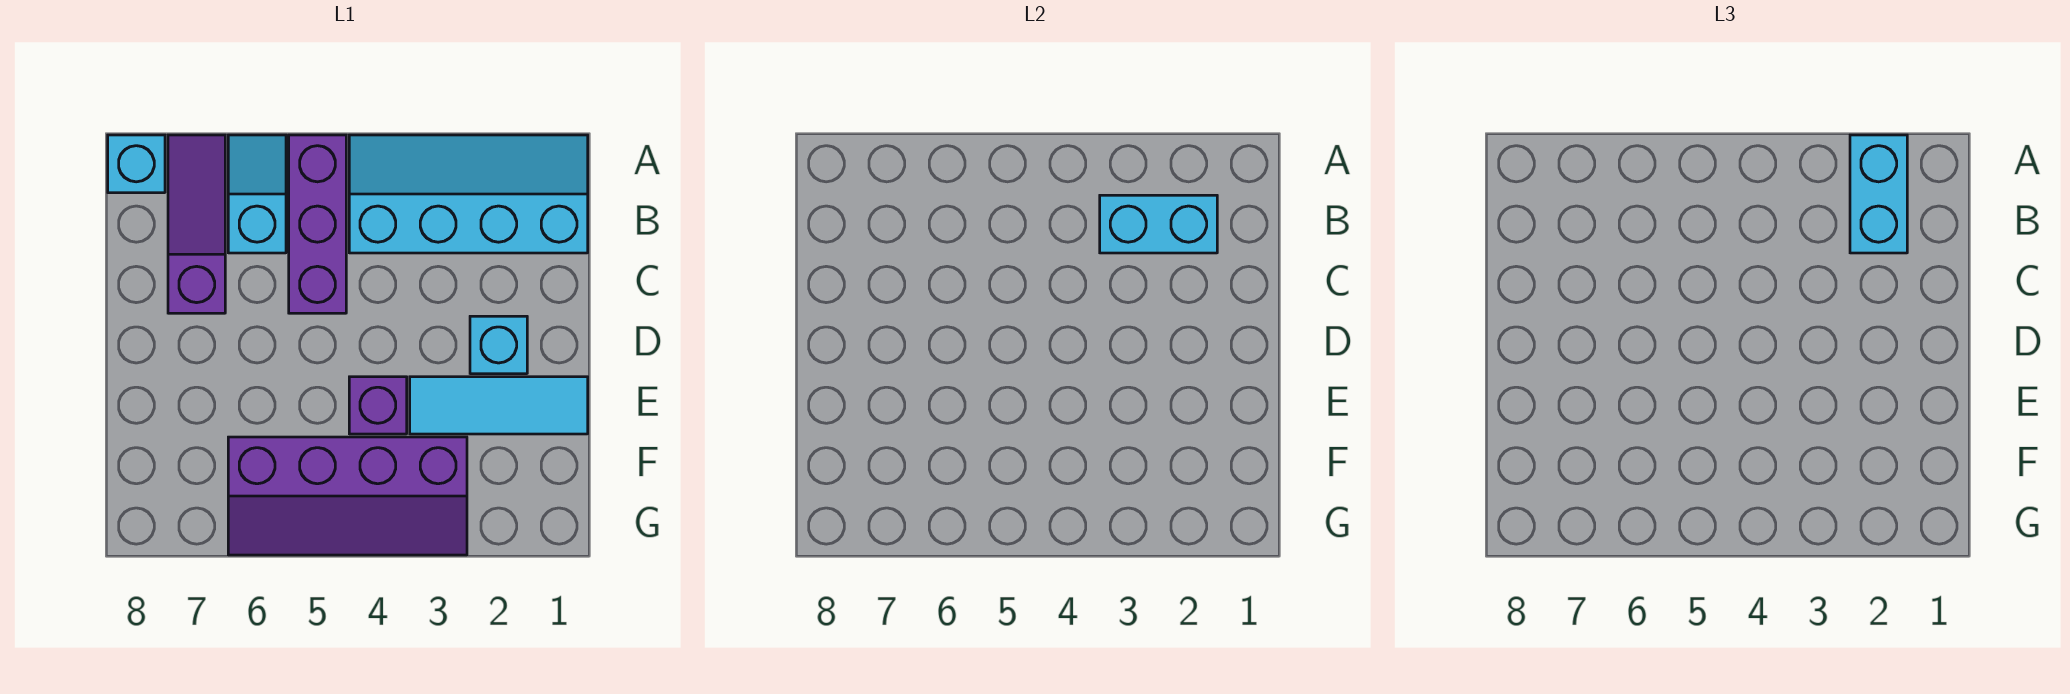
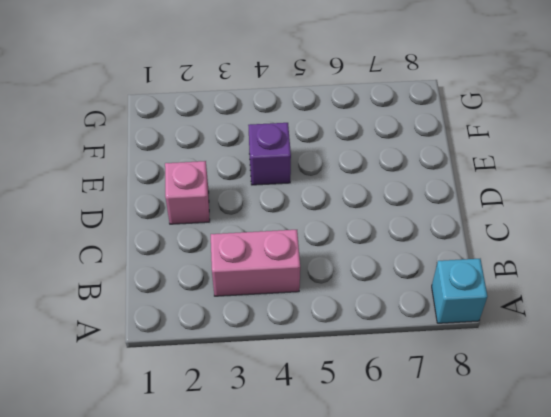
pink brick B3:B4 level 1 -> cyan slope A1:B4 level 1 top B
pink brick D2 level 1 -> cyan brick D2 level 1
none -> purple brick A5:C5 level 1
none -> cyan slope A6:B6 level 1 top B

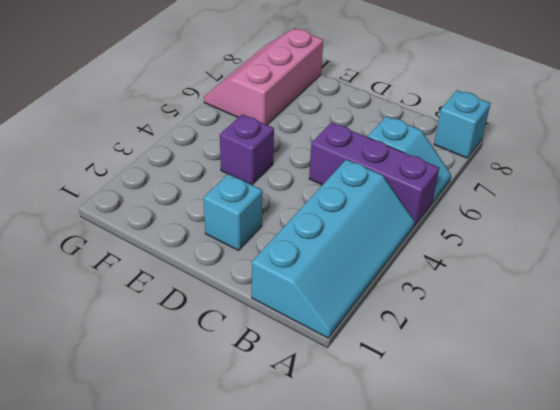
pink slope F6:G8 level 1 top F -> purple slope F3:G6 level 1 top F
none -> purple slope A7:C7 level 1 top C
none -> cyan tile E1:E3 level 1

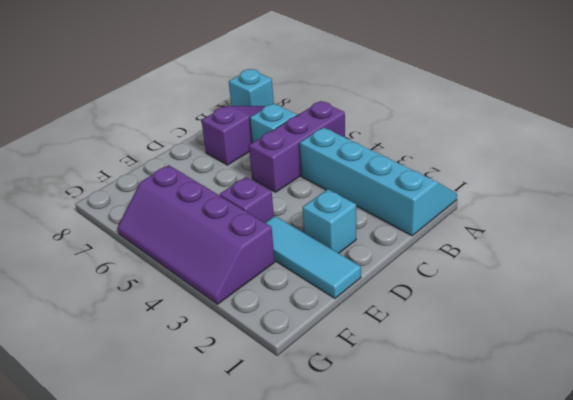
none -> cyan brick B2:B3 level 2
none -> cyan brick A2:B2 level 3

